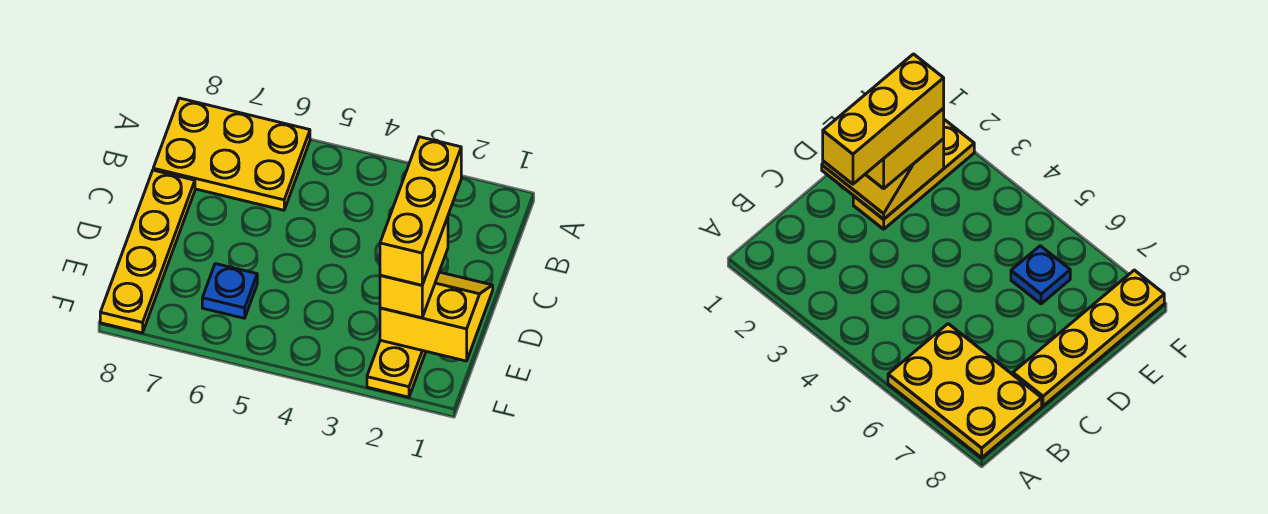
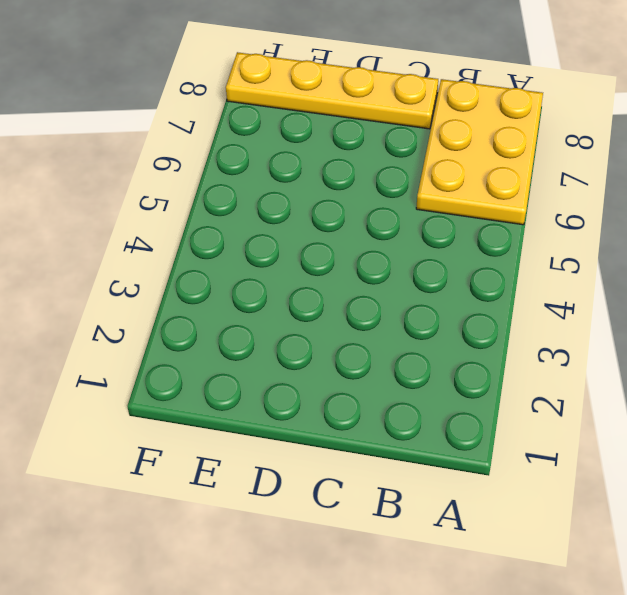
none -> yellow plate D2:F2 level 1
none -> blue plate E6 level 1

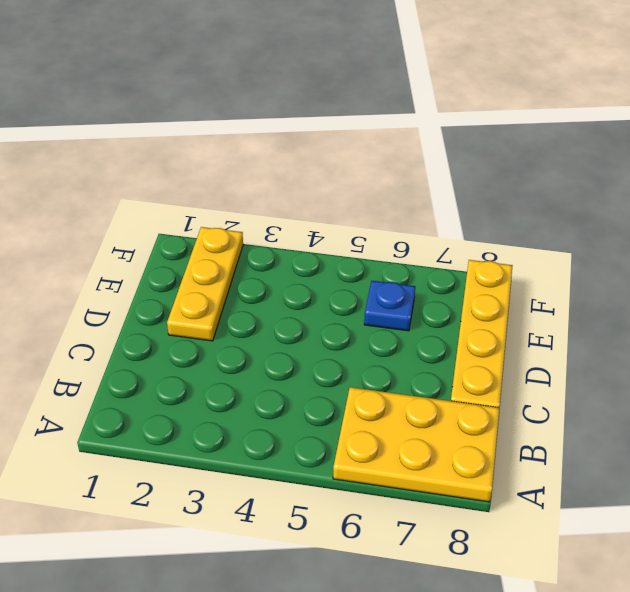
none -> yellow slope D1:E2 level 2 top E
none -> yellow brick D2:E2 level 3

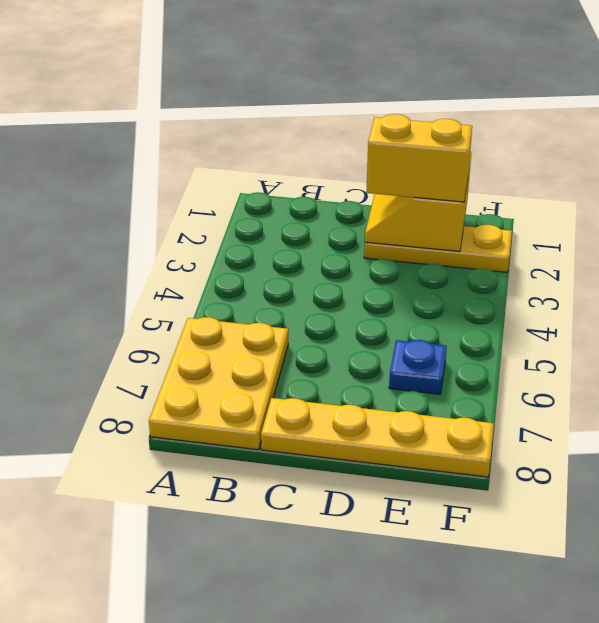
none -> yellow brick C2:E2 level 4

